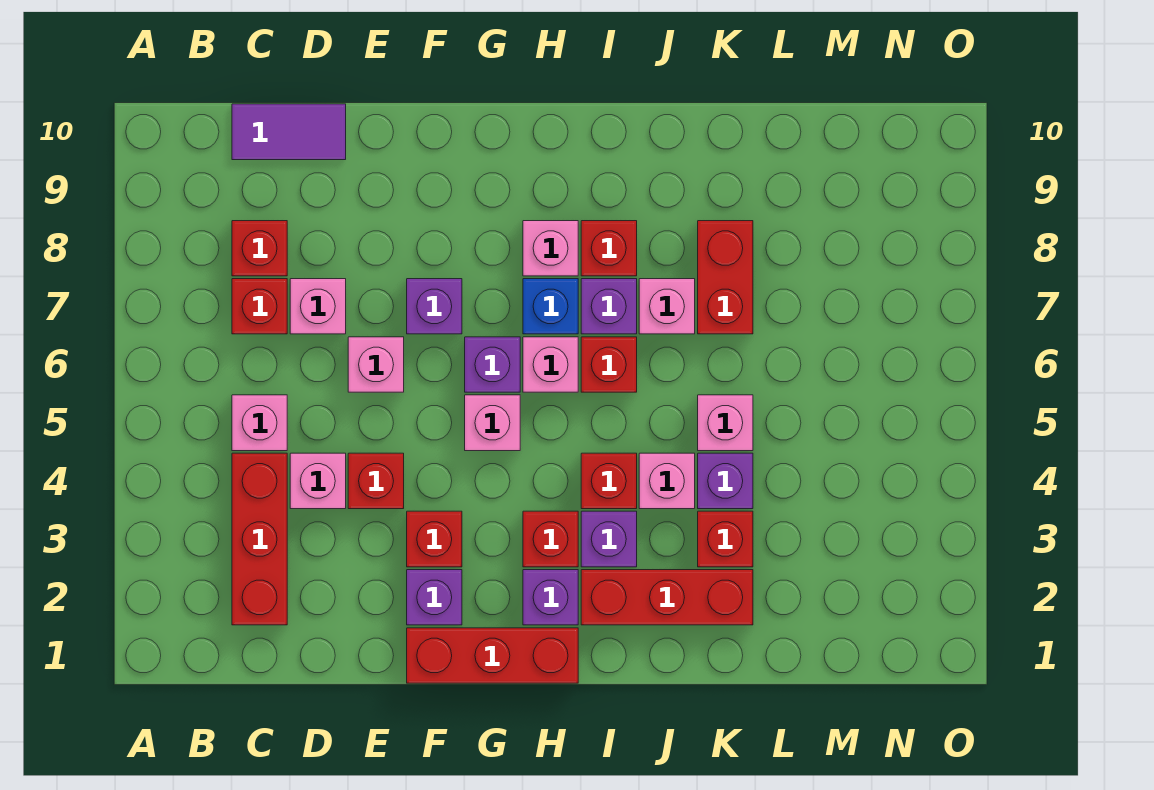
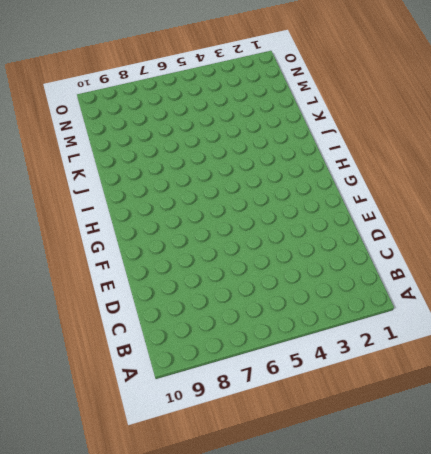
none -> red brick C2:C4 level 1
none -> pink brick C5 level 1
none -> red brick C7 level 1
none -> red brick C8 level 1

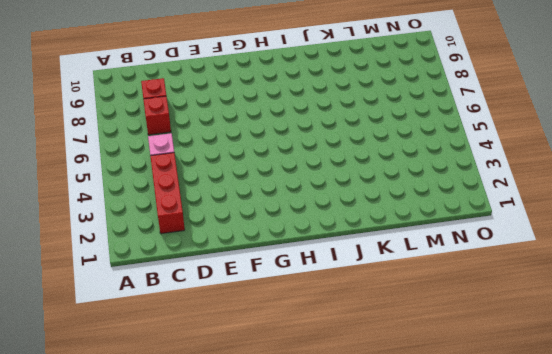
none -> purple tile C10:D10 level 1
none -> pink brick D4 level 1
none -> pink brick D7 level 1
none -> red brick E4 level 1

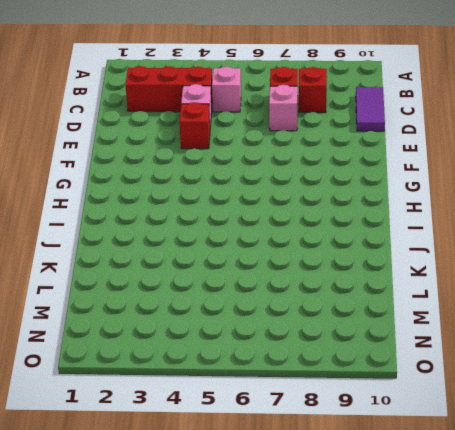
none -> pink brick E6 level 1
none -> red brick F1:H1 level 1
none -> purple brick F2 level 1
none -> red brick F3 level 1

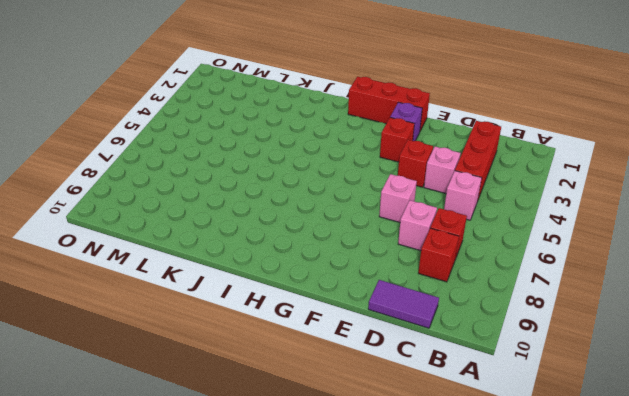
none -> purple brick F7 level 1
none -> pink brick G5 level 1
none -> purple brick G6 level 1
none -> purple brick H2 level 1

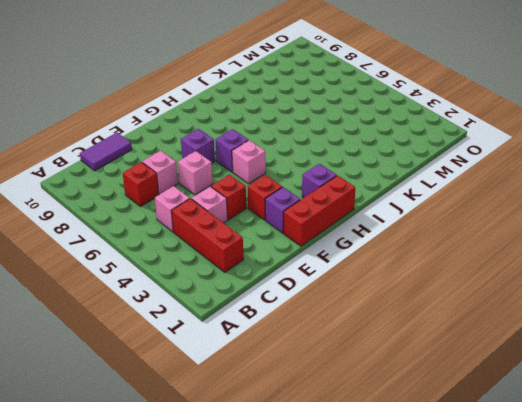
none -> red brick C8 level 1
none -> red brick H3 level 1
none -> pink brick H6 level 1
none -> blue brick H7 level 1

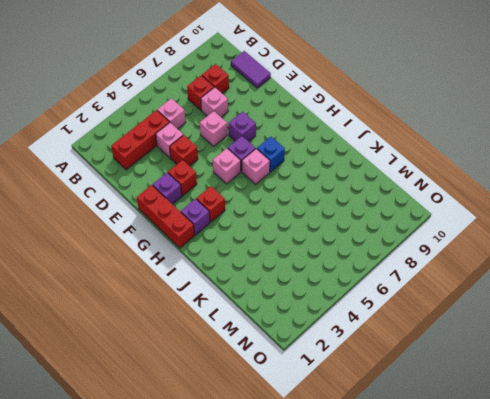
none -> pink brick H8 level 1
none -> red brick I2:K2 level 1
none -> purple brick I3 level 1
none -> red brick I4 level 1

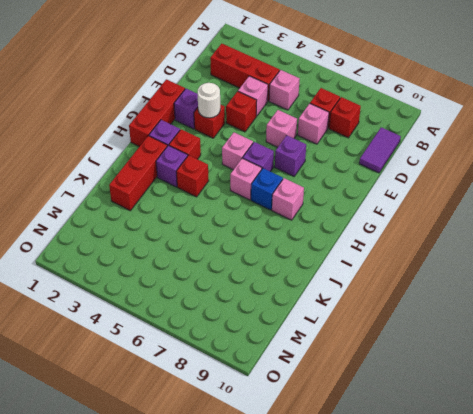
white round brick F3 level 2 -> none
none -> red brick I6 level 1
none -> purple brick I7 level 1
none -> red brick I8 level 1
none -> pink brick J4 level 1

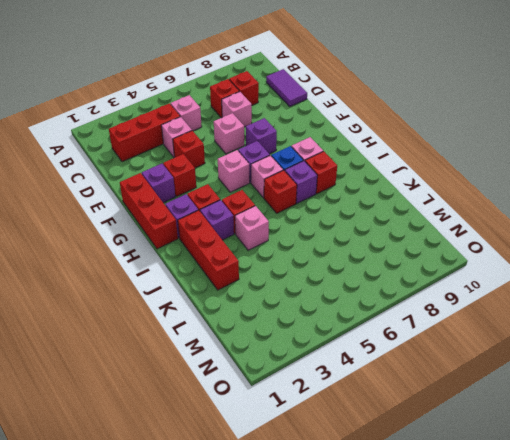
none -> pink brick J7 level 1
none -> red brick K3 level 1
none -> purple brick K4 level 1
none -> pink brick K5 level 1

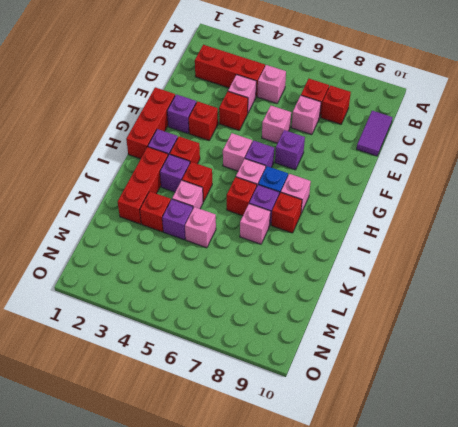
none -> red brick K7:K8 level 1

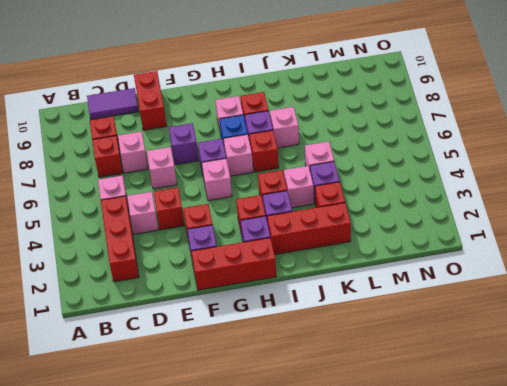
red brick E9:E10 level 1 -> red brick K7:K8 level 1

